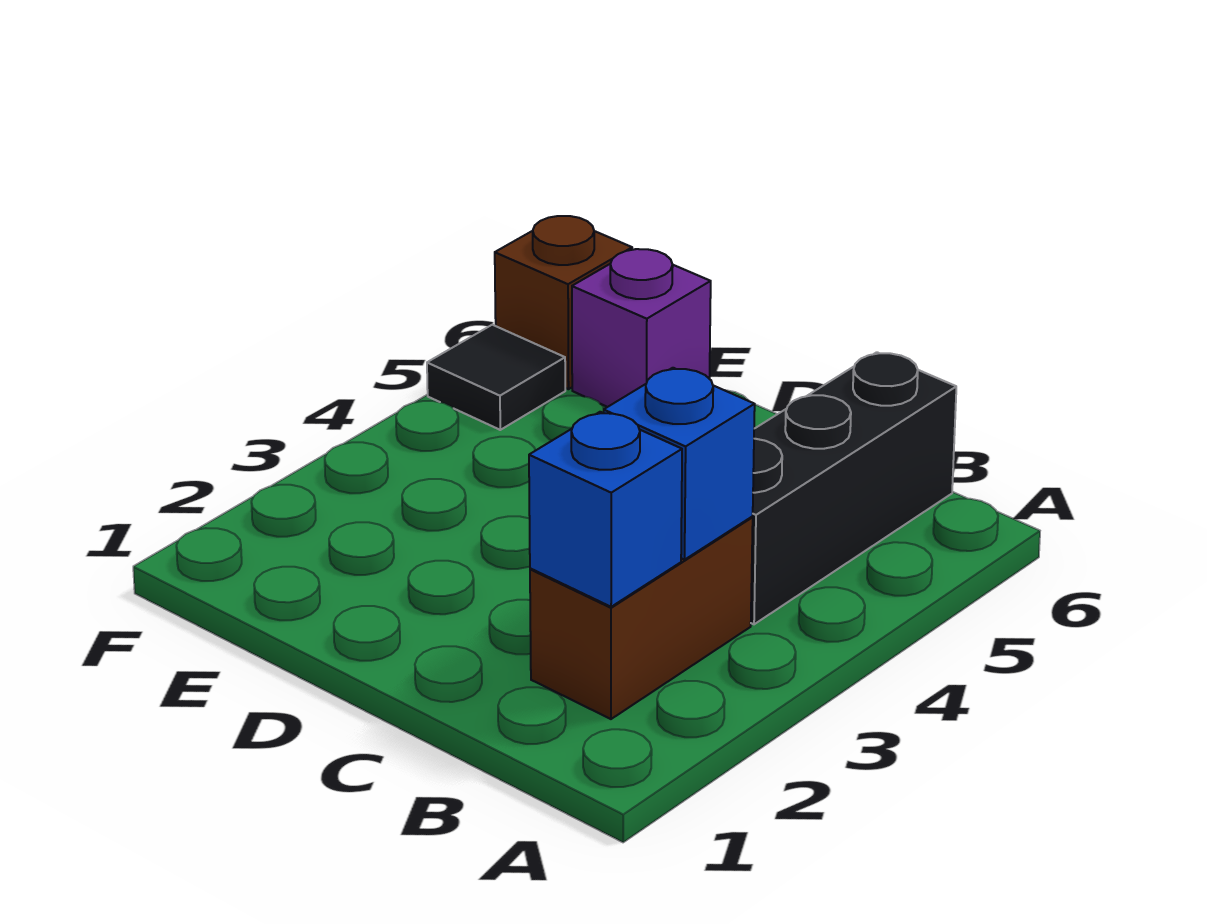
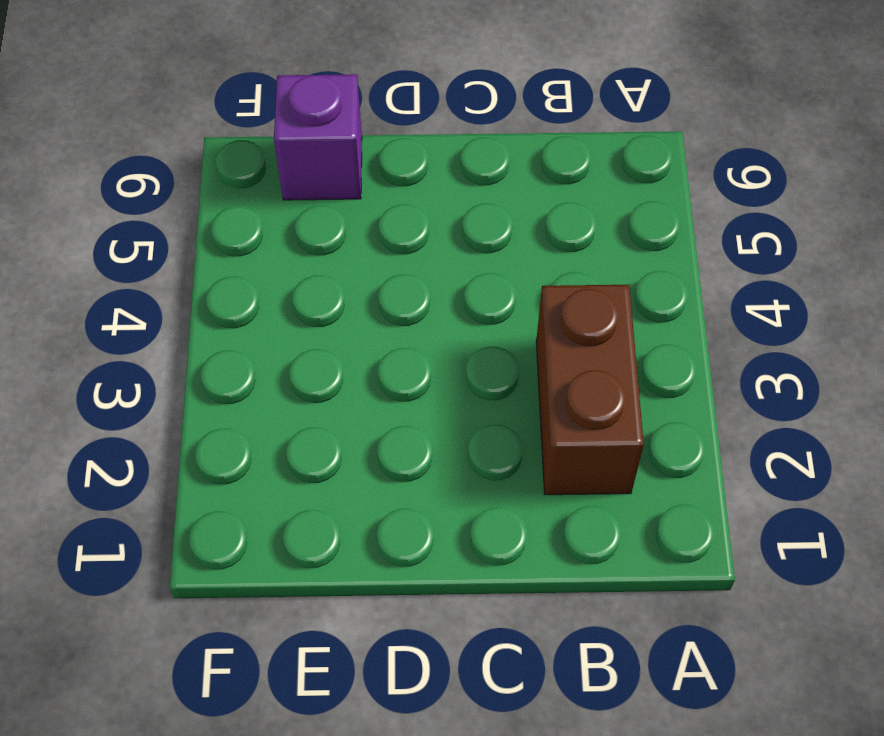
none -> black brick B4:B6 level 1
none -> black tile F5 level 1

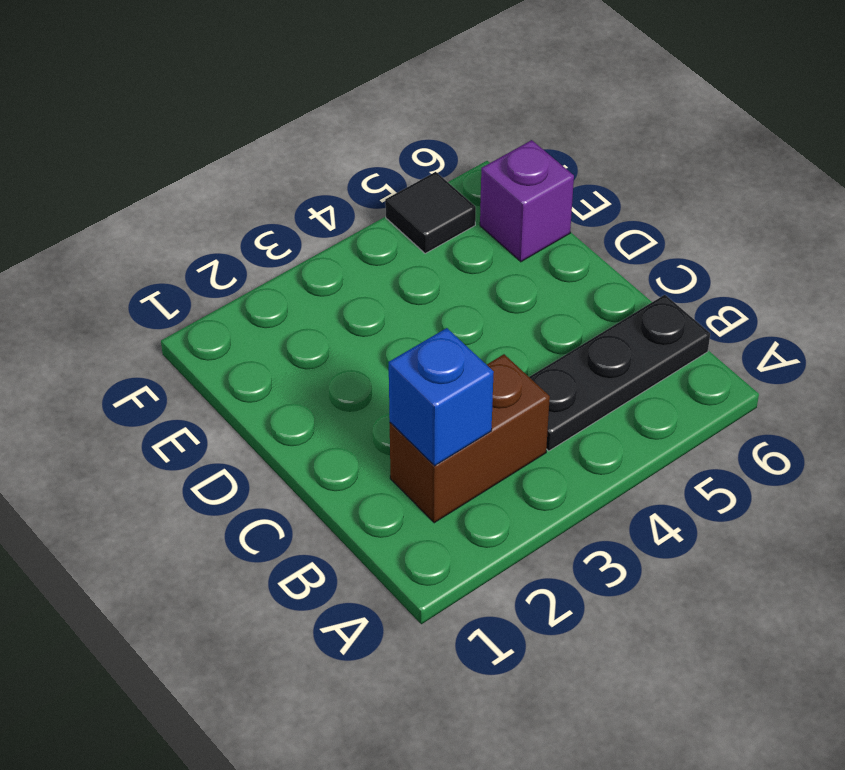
black plate B4:B6 level 1 -> black brick B4:B6 level 1
none -> brown brick F6 level 1
none -> blue brick B3 level 2

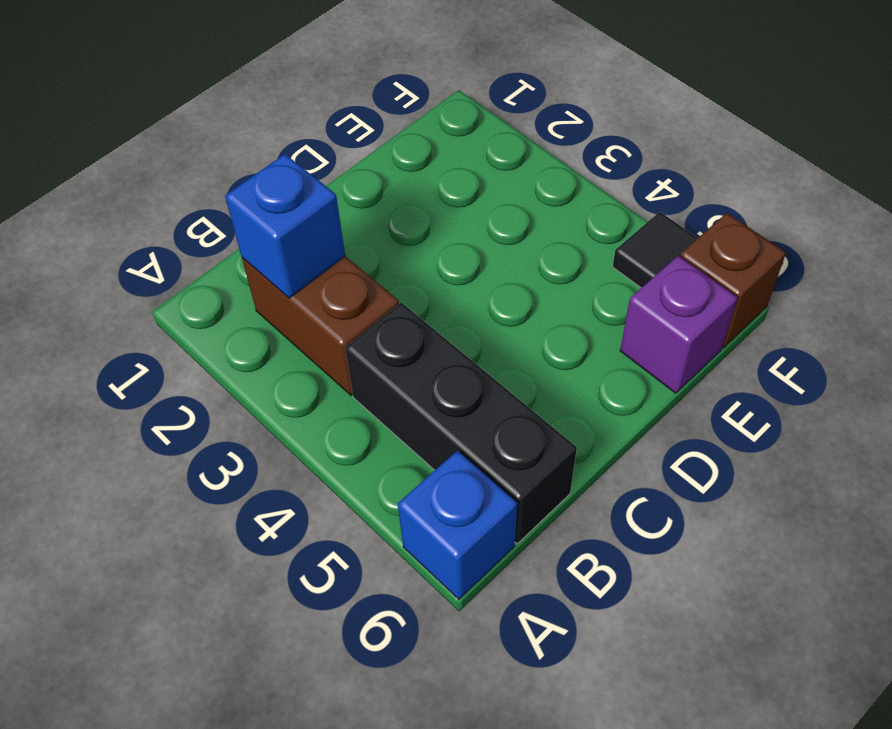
blue brick A6 level 1 -> blue brick B3 level 2

